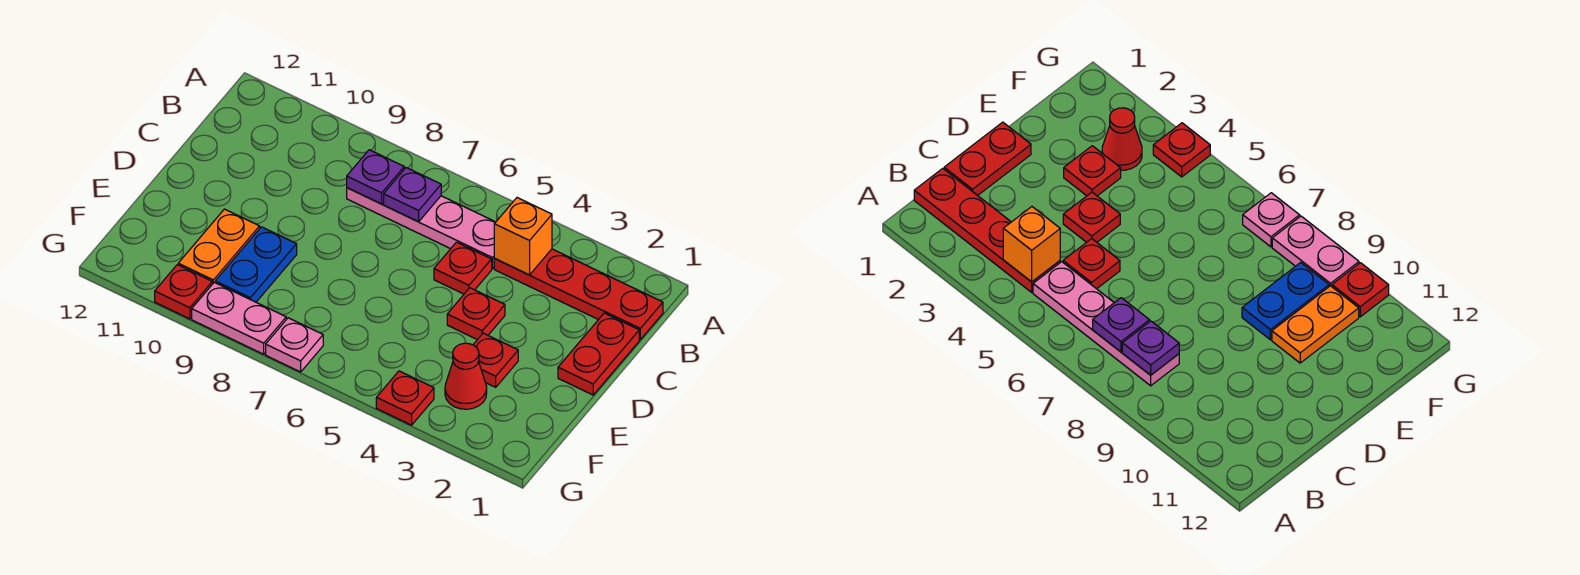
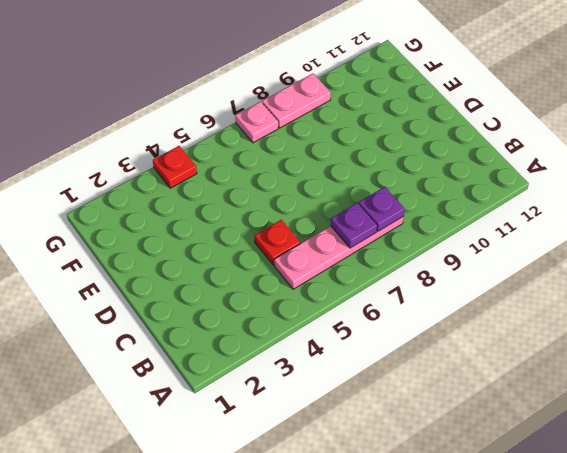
none -> red plate B1:B4 level 1
none -> red plate C1:D1 level 1
none -> red plate D4 level 1

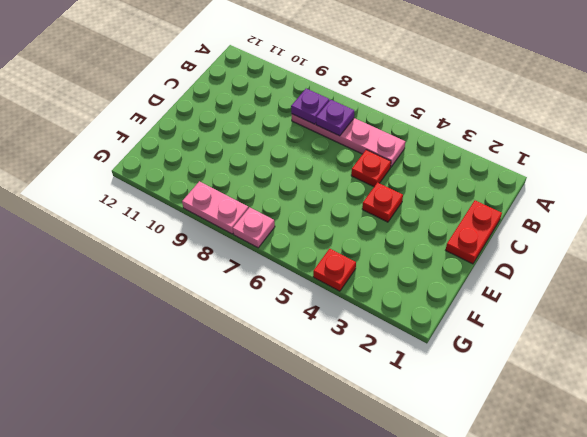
none -> red plate B1:B4 level 1
none -> red plate E3 level 1
none -> blue plate E9:F9 level 1

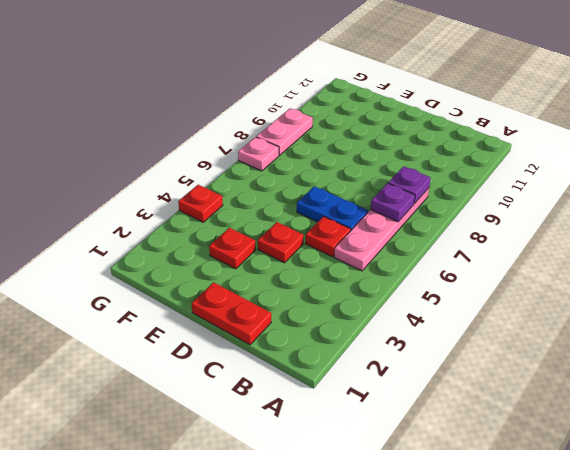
blue plate C6:D6 level 1 -> blue plate E9:F9 level 1
none -> red plate B1:B4 level 1
none -> orange plate E10:F10 level 1
none -> red cone F3 level 1

